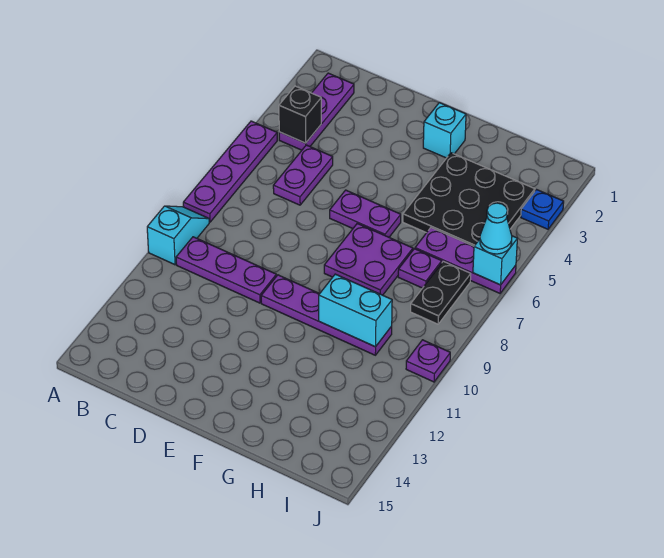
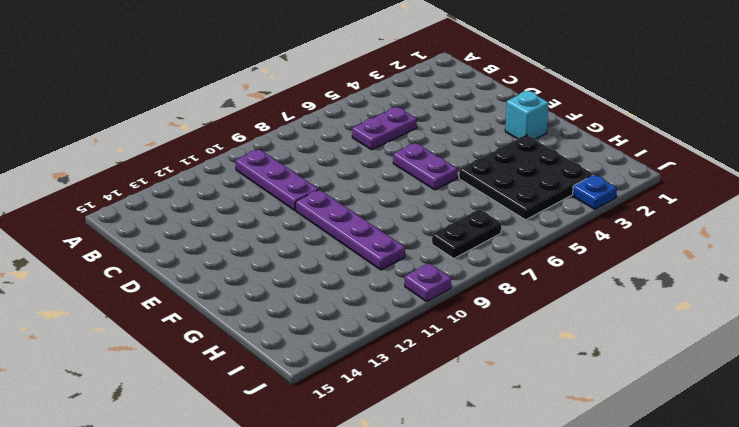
none -> purple plate A5:A8 level 1
none -> cyan slope A9:A10 level 1 top 10
none -> purple plate B2:B4 level 1

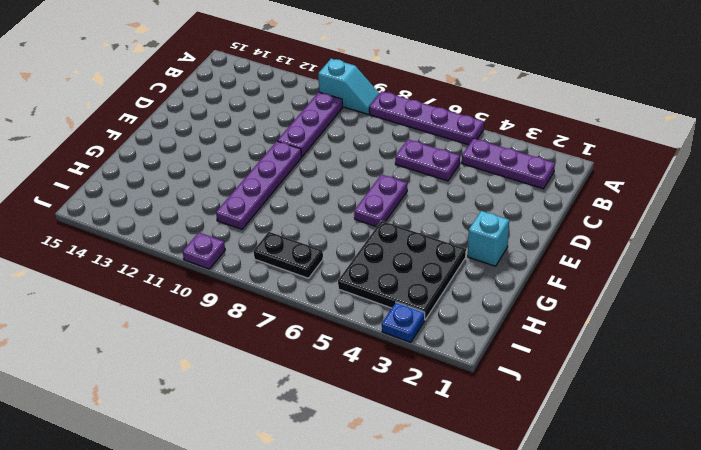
none -> purple plate F7:G8 level 1
none -> purple plate H6:J6 level 1
none -> purple plate H7 level 1

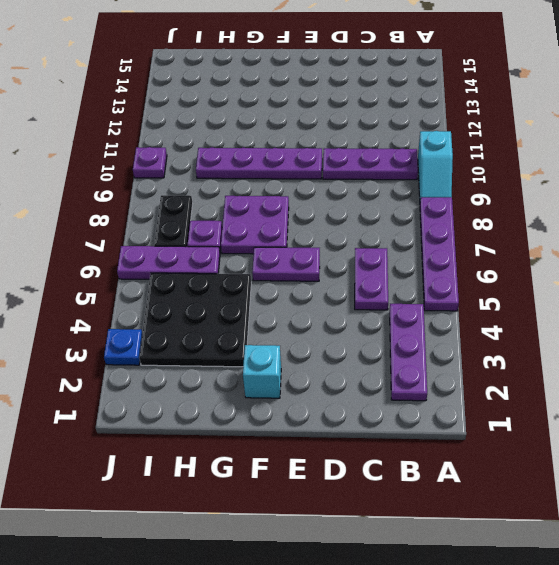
none -> black brick B4 level 2
none -> cyan brick G10:H10 level 2
none -> cyan brick J6 level 2

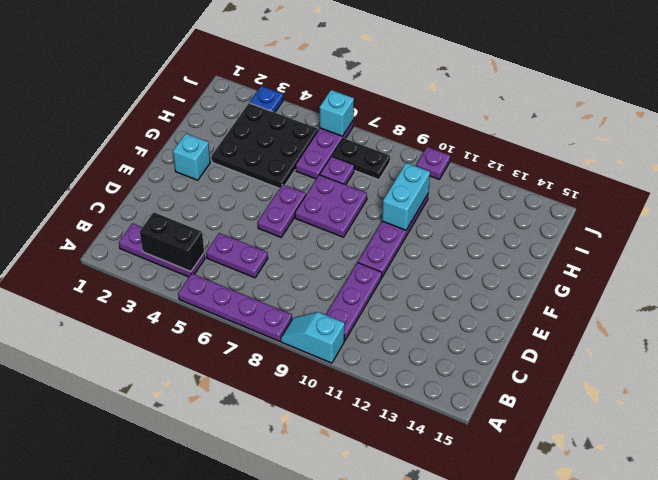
black brick B3:B4 level 2 -> black brick B4 level 2
none -> cyan cone J6 level 3

